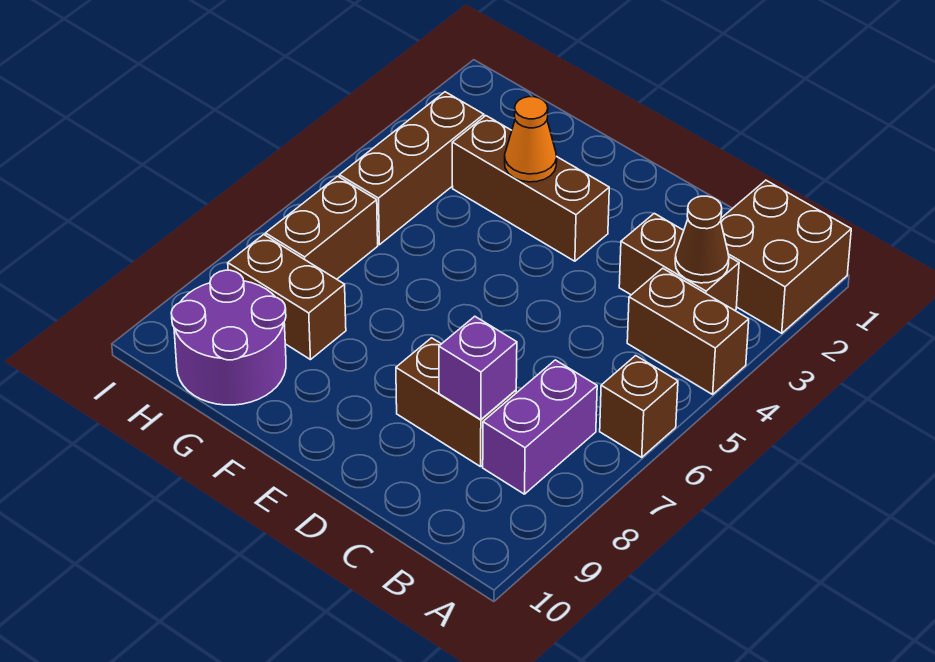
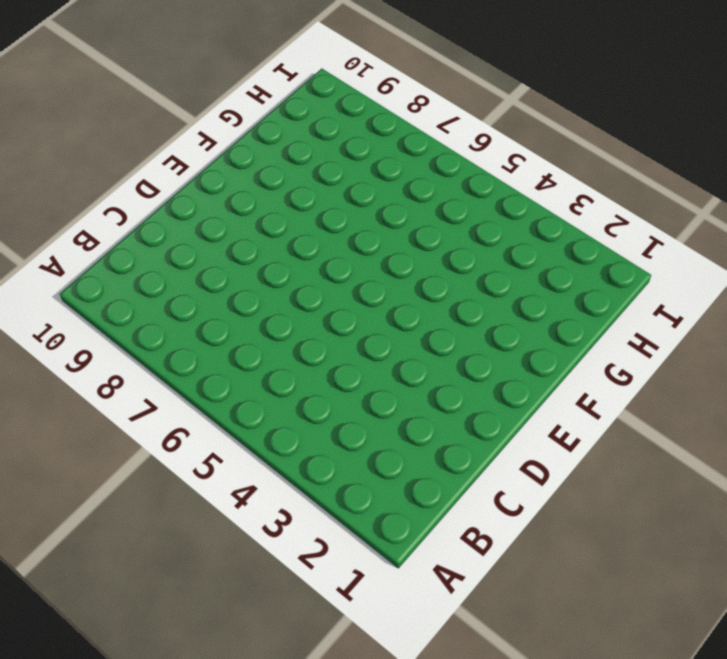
none -> brown brick A1:B2 level 1
none -> brown brick A4:B4 level 1
none -> brown brick A6 level 1

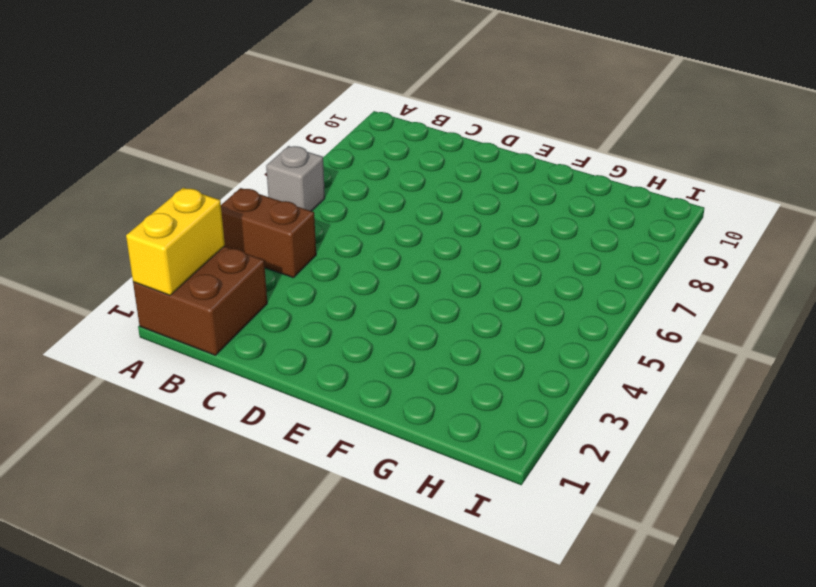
yellow brick A1:A2 level 2 -> none
grey brick A6 level 1 -> brown brick A6 level 1
none -> brown brick B3:C3 level 1
none -> purple brick B7:B8 level 1
none -> brown brick C8:D8 level 1

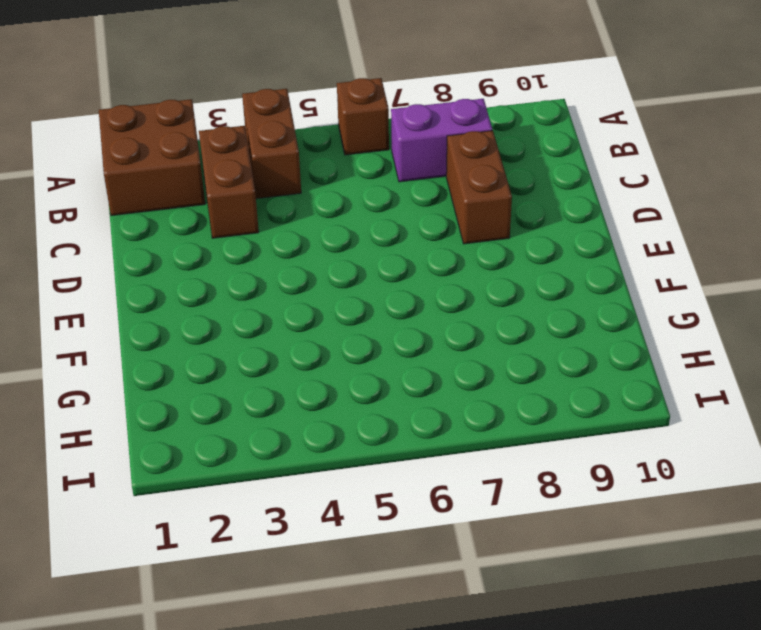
none -> brown brick E3:G3 level 1
none -> brown brick G8:H8 level 1
none -> purple round brick G9:H10 level 1

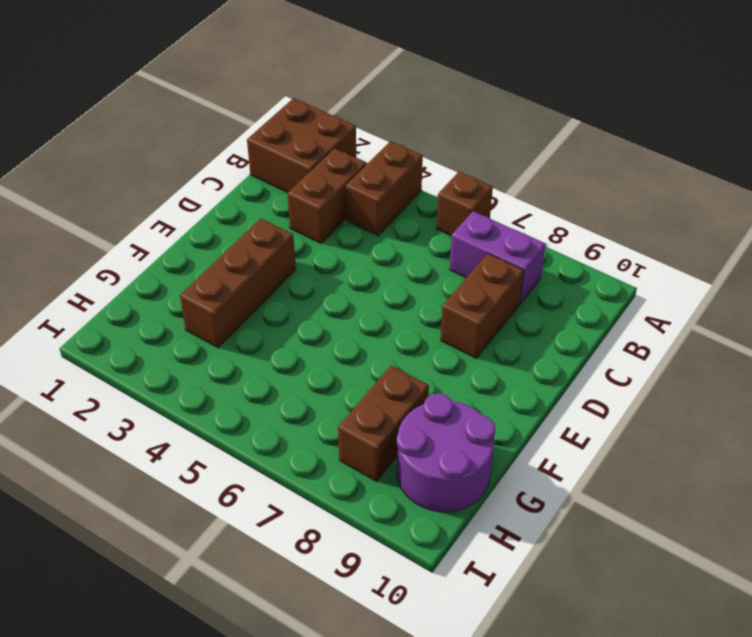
none -> brown brick H3:H5 level 1
none -> brown brick H6:H7 level 1
none -> brown cone B3 level 2

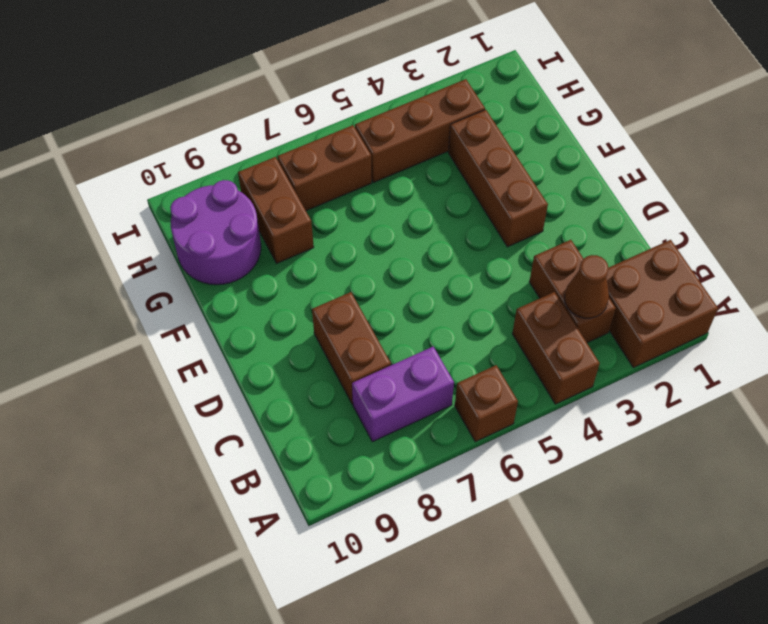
none -> purple brick C8 level 2
none -> orange cone F3 level 2

